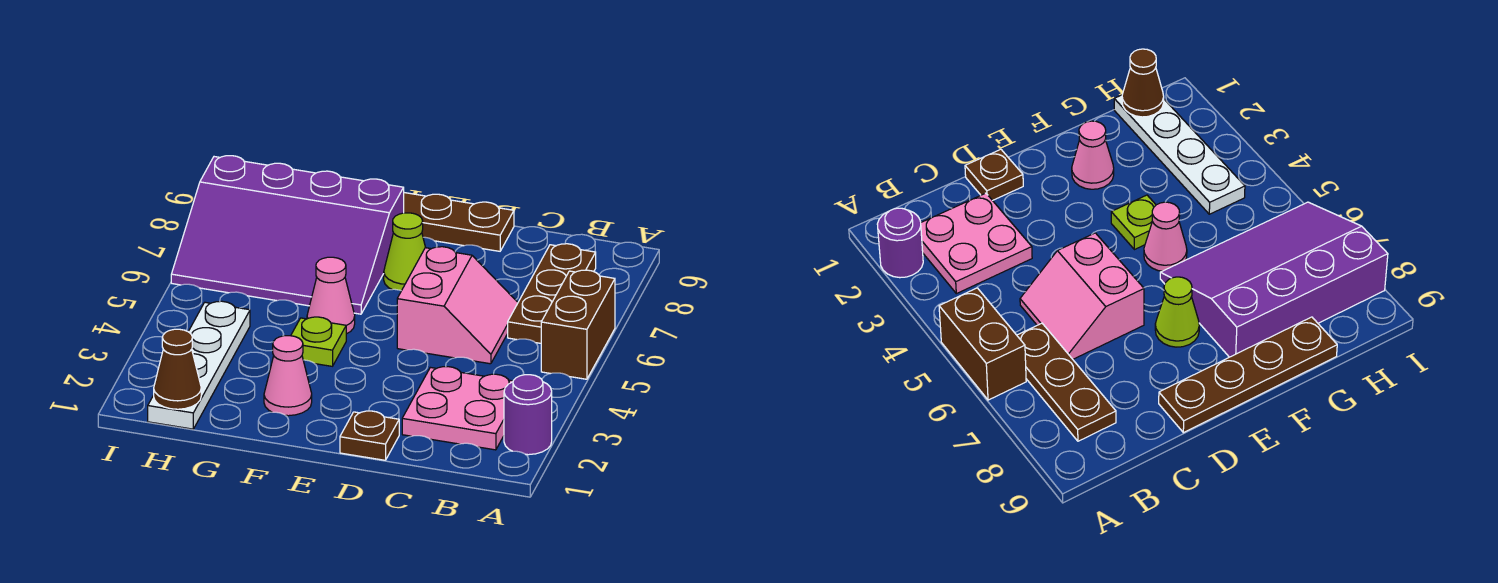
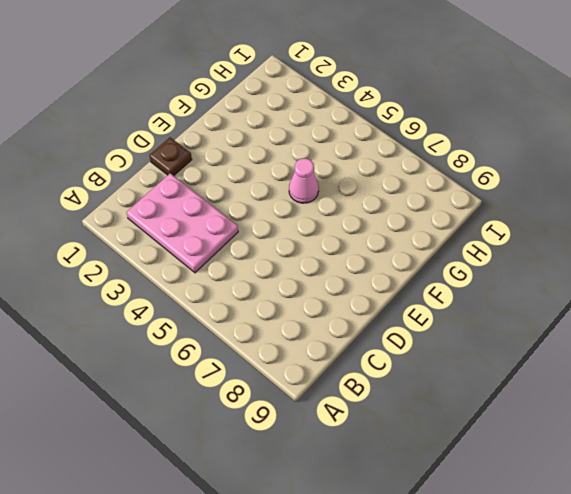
pink plate B2:C4 level 1 -> pink plate B2:C3 level 1
none -> purple round brick A2 level 1
none -> brown brick A5:A6 level 1
none -> brown plate B6:B8 level 1

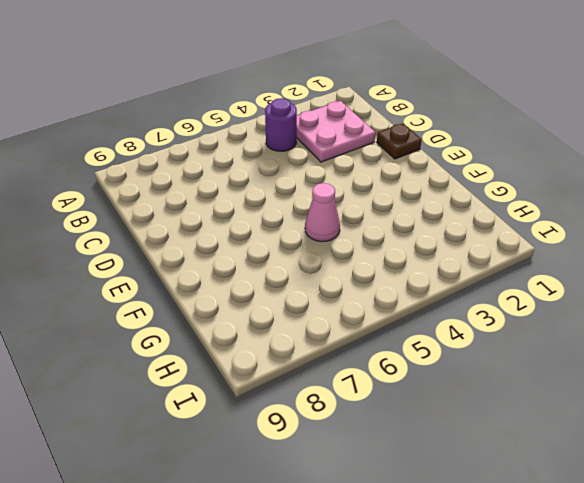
purple round brick B4 level 1 -> purple round brick A2 level 1
none -> brown brick A5:A6 level 1
none -> brown plate B6:B8 level 1
none -> pink slope C5:D6 level 1 top D

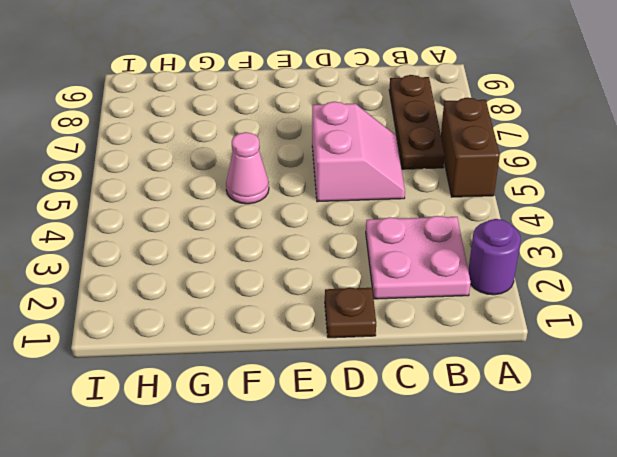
none -> brown plate D9:G9 level 1
none -> lime cone E7 level 1
none -> pink cone F2 level 1

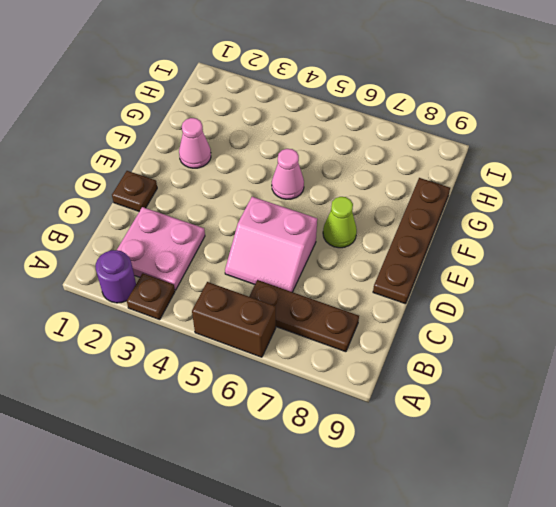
brown plate A3 level 1 -> none
none -> lime plate F4 level 1
none -> purple slope F6:I8 level 1 top 8
none -> white plate H1:H4 level 1

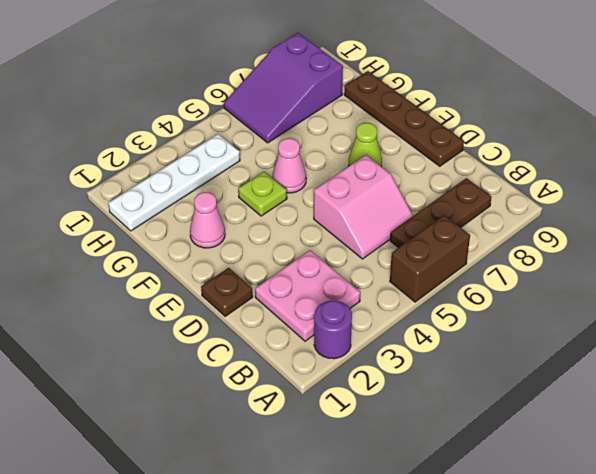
purple slope H6:I8 level 1 top 8 -> purple slope F6:I8 level 1 top 8
none -> brown cone H1 level 2

